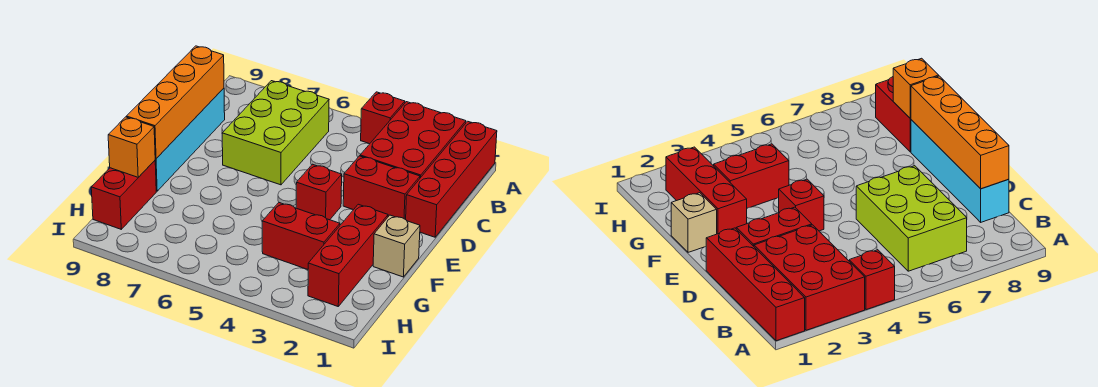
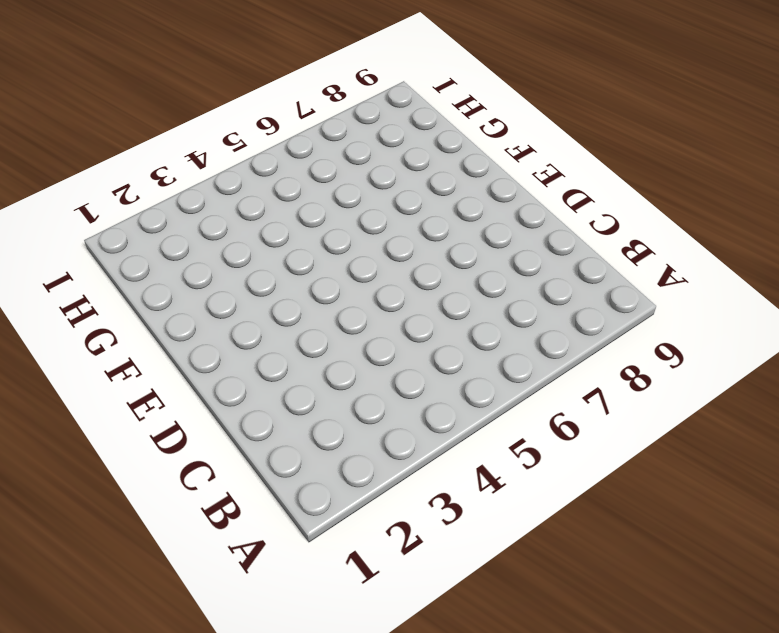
none -> red brick A1:D1 level 1
none -> red brick A2:C3 level 1
none -> red brick A4 level 1

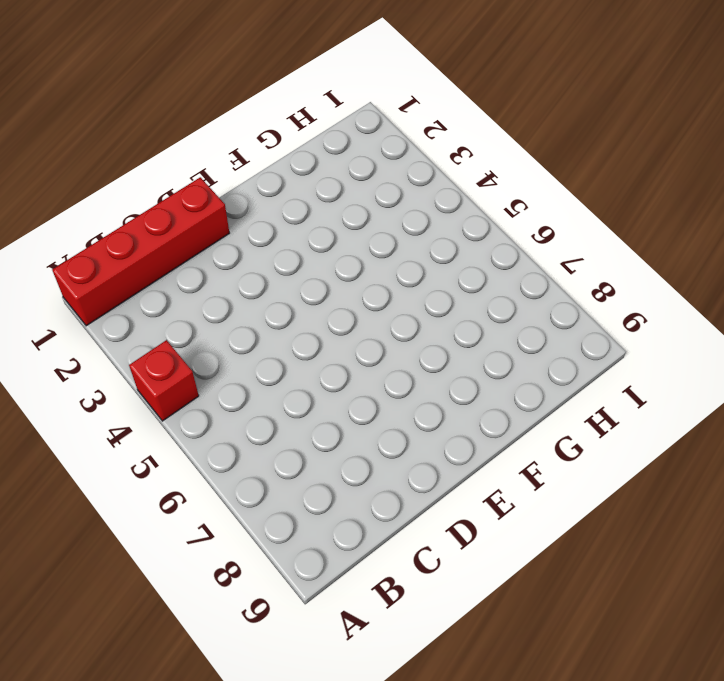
none -> red brick A2:C3 level 1
none -> lime brick B6:D7 level 1
none -> cyan brick C9:F9 level 1

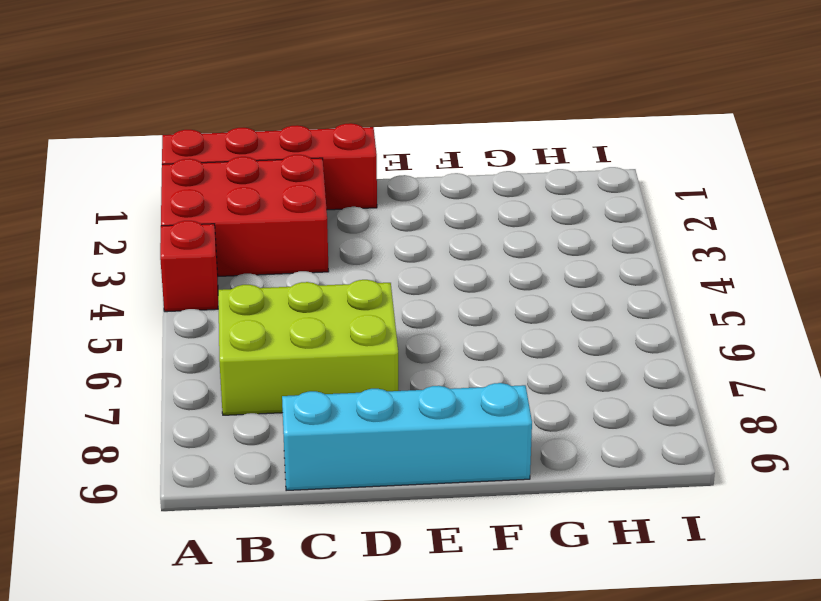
none -> red brick D2:D3 level 1
none -> red brick E4 level 1
none -> tan brick F1 level 1

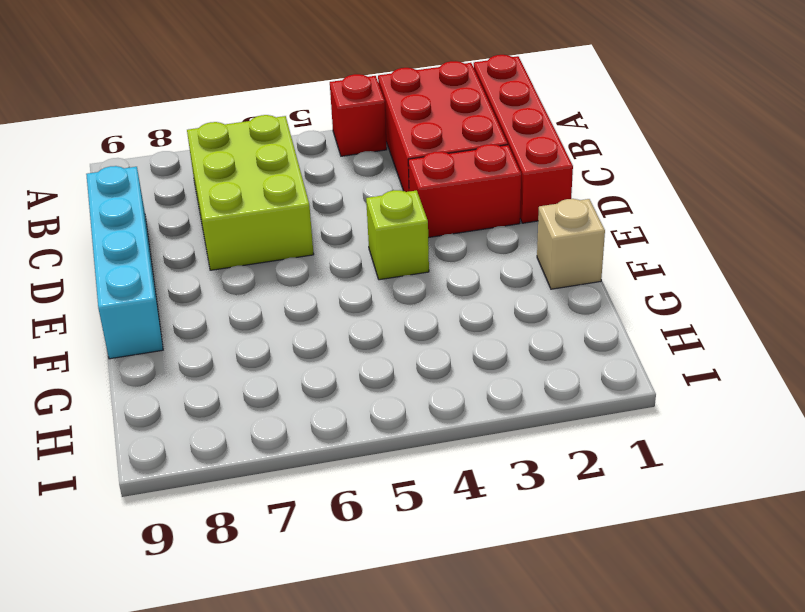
lime brick E4 level 1 -> red brick E4 level 1
none -> red brick F2:H2 level 1
none -> red brick G3:G4 level 1
none -> red brick G9:H9 level 1

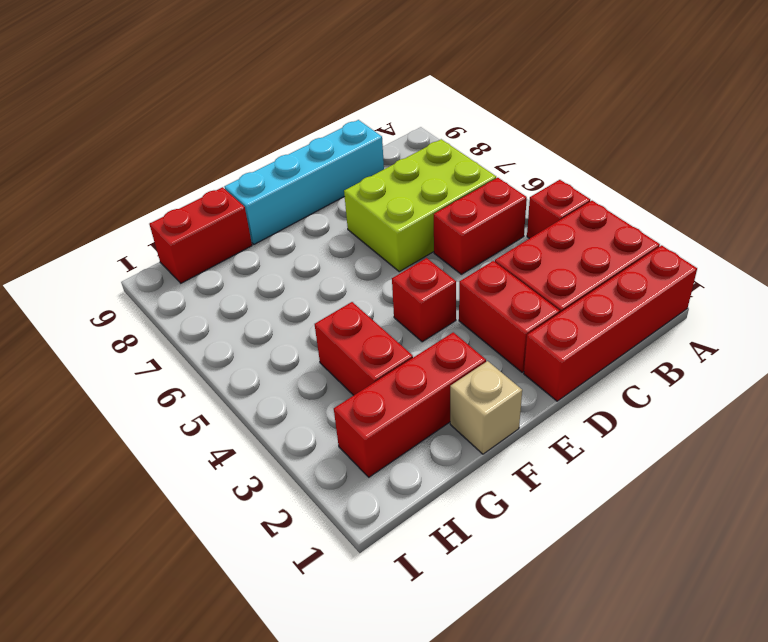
red brick B5:C5 level 1 -> none
none -> orange brick C9:F9 level 2
none -> orange brick G9 level 2

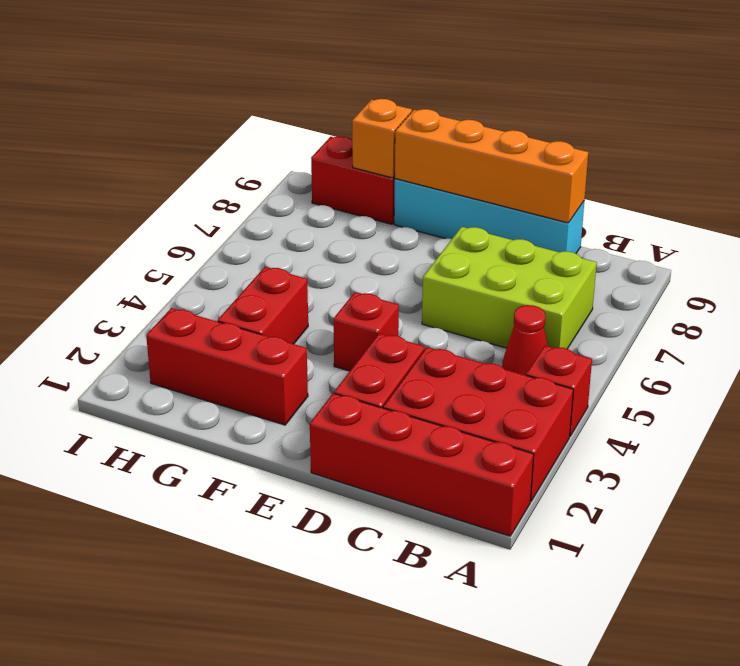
red cone B5 level 1 -> none
none -> tan brick F1 level 1

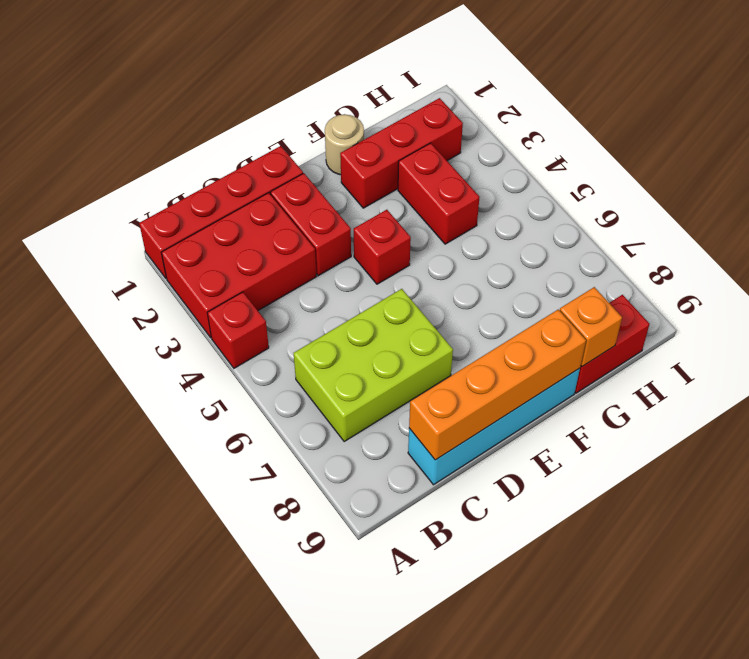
tan round brick F1 level 1 -> tan brick F1 level 1

